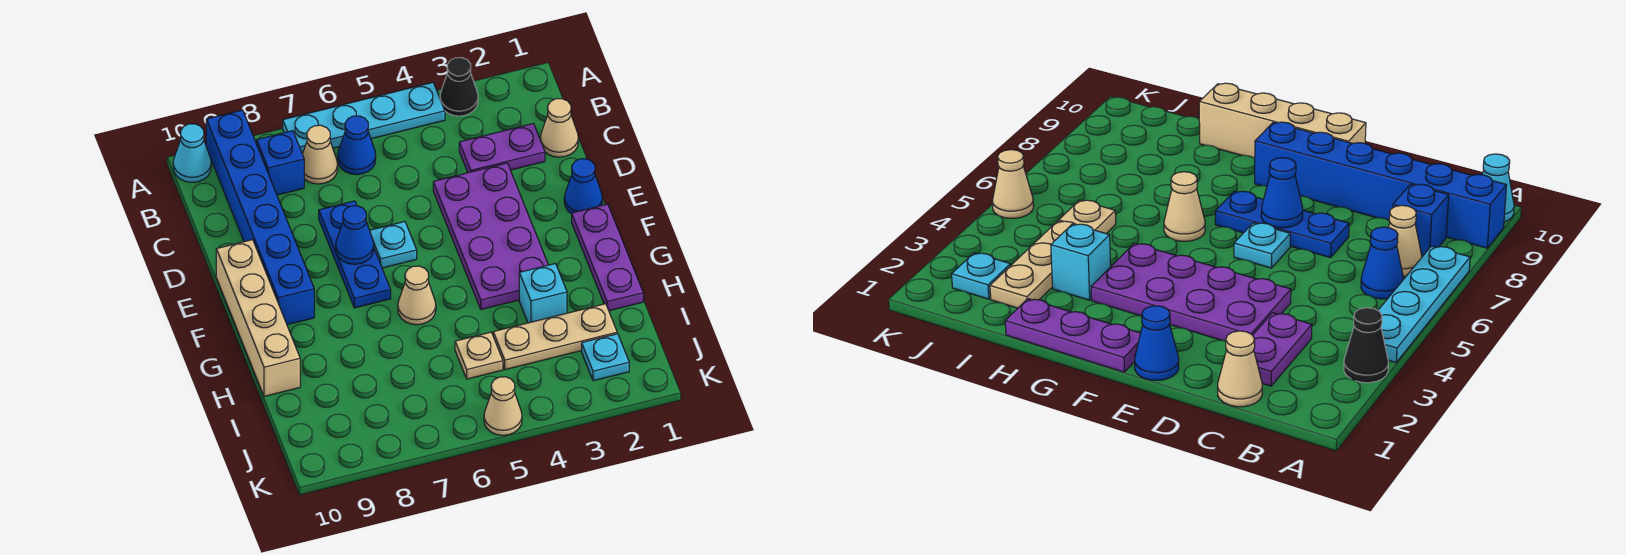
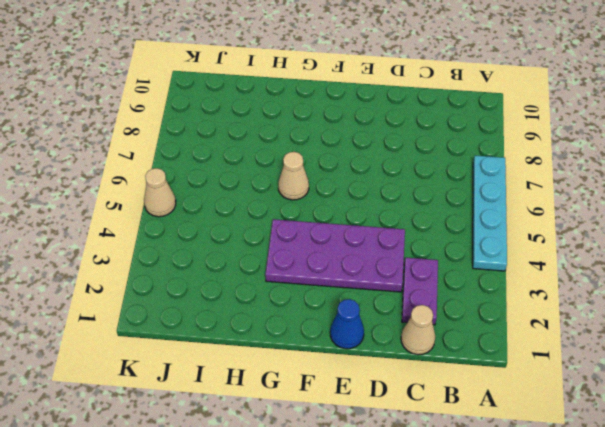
none -> black cone A3 level 1
none -> blue brick A9:F9 level 1
none -> cyan cone A10 level 1

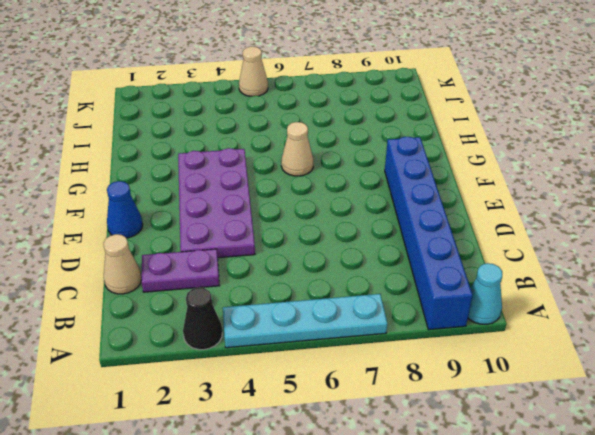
none -> blue cone B6 level 1
none -> tan cone B7 level 1
none -> blue brick B8 level 1

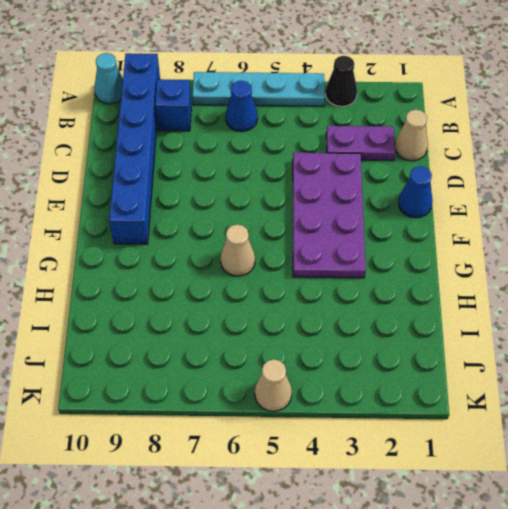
none -> tan cone B7 level 1
none -> blue plate D7:F7 level 1
none -> cyan plate E6 level 1

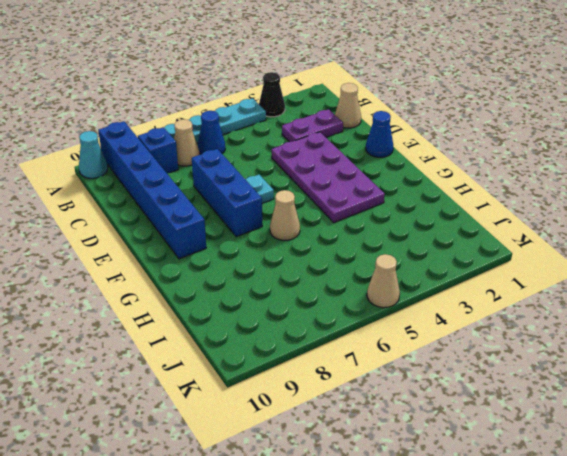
blue brick D7:F7 level 1 -> blue plate D7:F7 level 1
none -> tan brick E10:H10 level 1
none -> purple plate F1:H1 level 1
none -> cyan brick H3 level 1

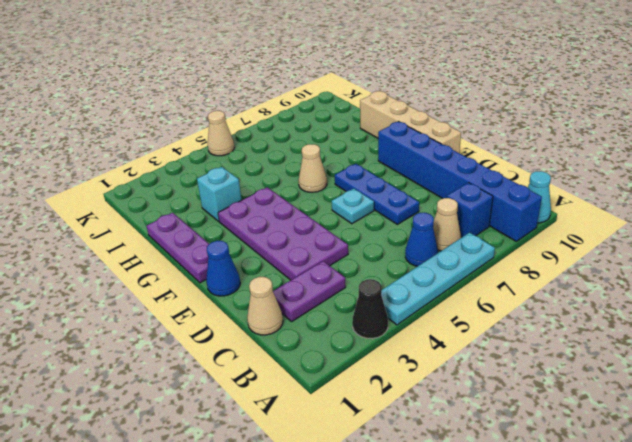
none -> tan plate I2:I4 level 1
none -> tan plate I5 level 1
none -> cyan plate J2 level 1

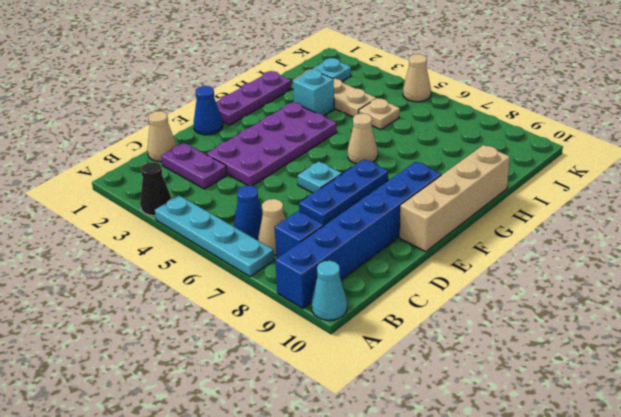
none -> blue cone E7 level 2

